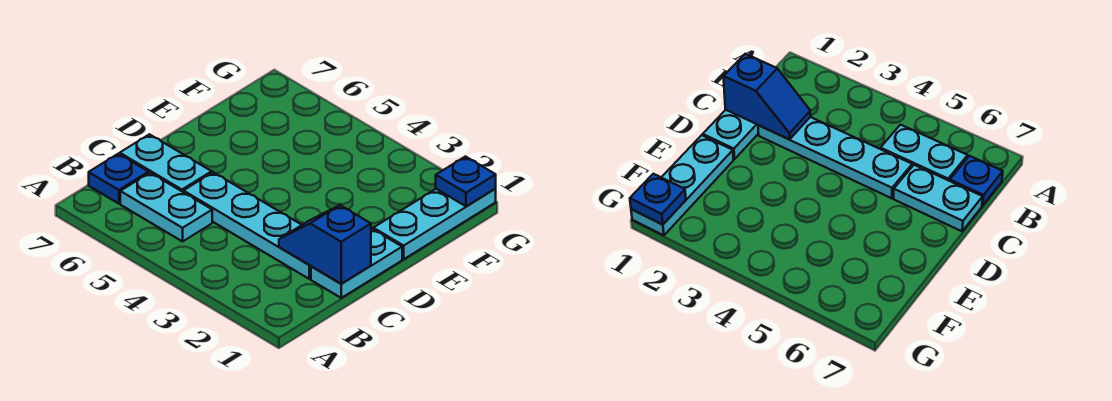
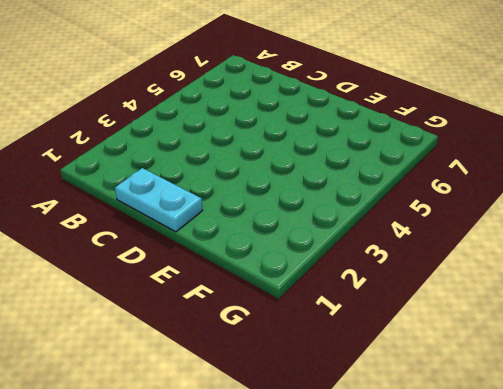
none -> cyan plate B5:B6 level 1
none -> blue plate B7 level 1

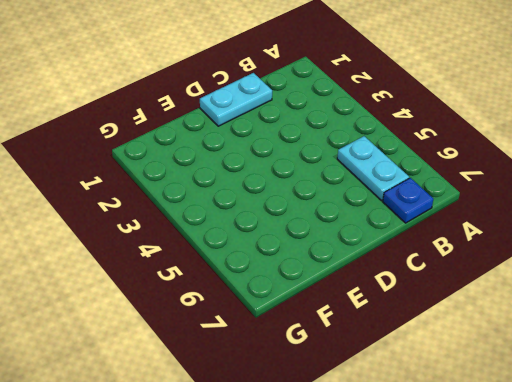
none -> cyan plate C2:C5 level 1
none -> cyan plate C6:C7 level 1

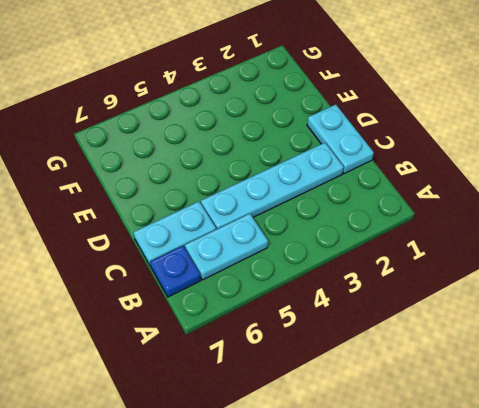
none -> cyan plate E1:G1 level 1
none -> blue slope C1:C2 level 2 top 1

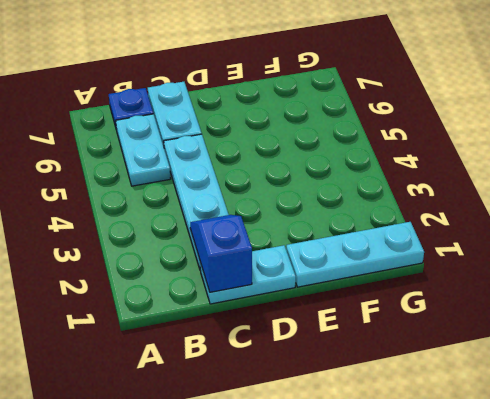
none -> blue plate G1 level 2

